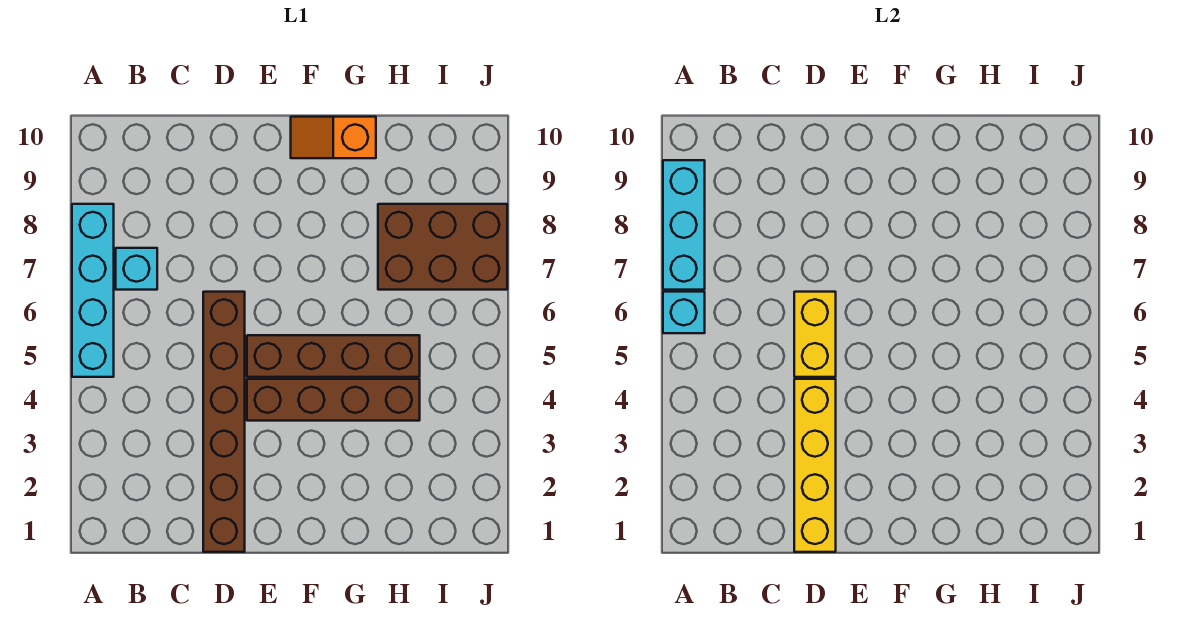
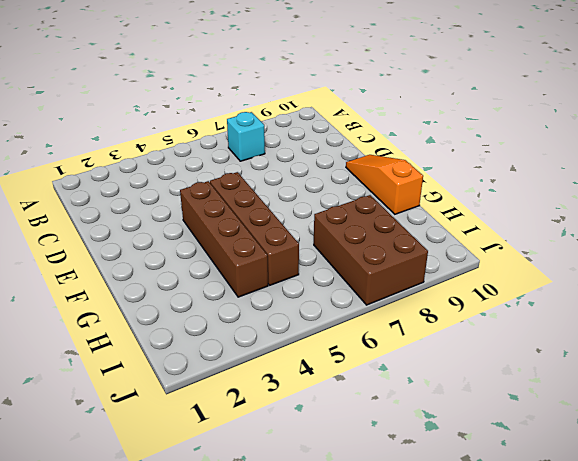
orange slope E10:G10 level 1 top G -> orange slope F10:G10 level 1 top G
none -> cyan brick A5:A8 level 1
none -> brown brick D1:D6 level 1

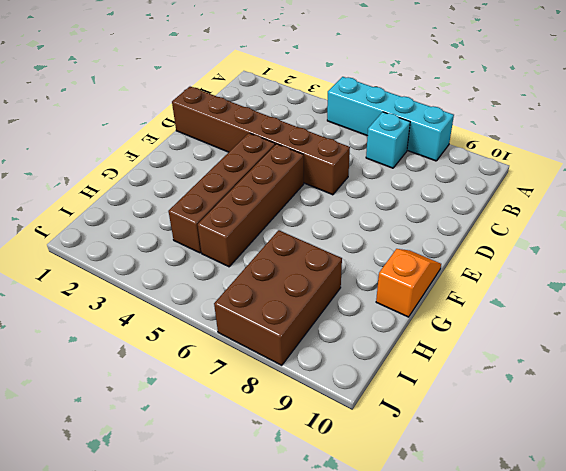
none -> cyan brick A6 level 2
none -> cyan brick A7:A9 level 2

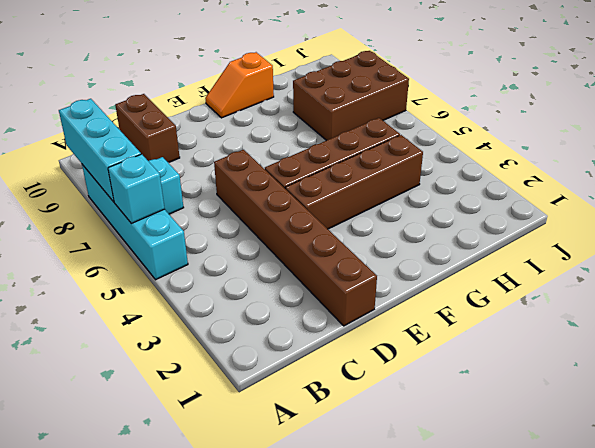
brown brick C9:C10 level 1 -> none
none -> yellow brick D1:D4 level 2
none -> yellow brick D5:D6 level 2

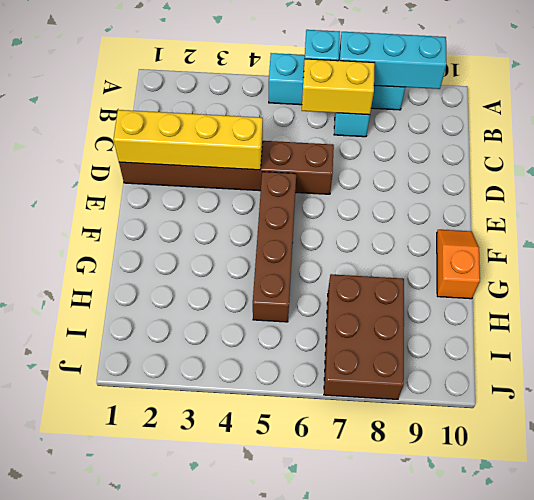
yellow brick B6:B7 level 2 -> yellow brick D5:D6 level 2
none -> brown brick E4:H4 level 1

